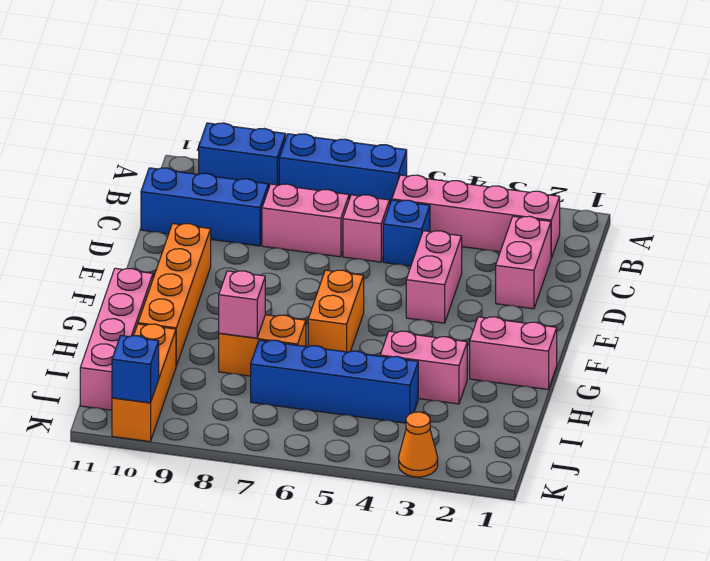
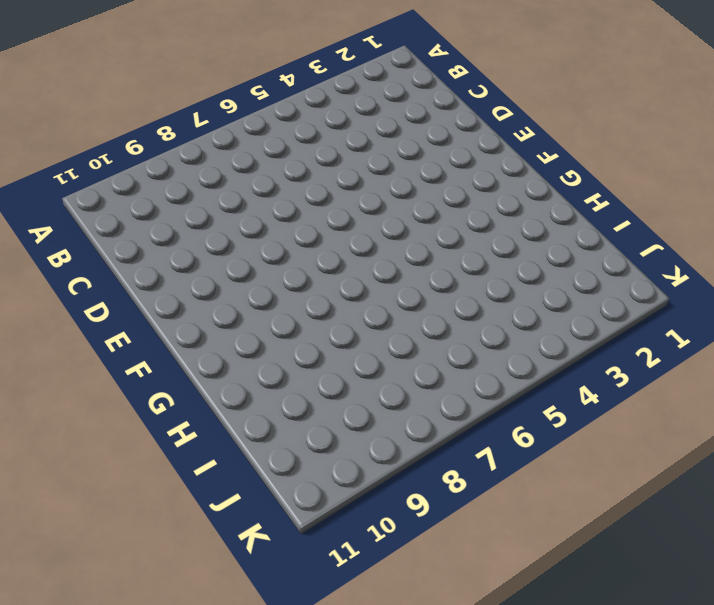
none -> blue brick A6:A8 level 1
none -> blue brick A9:A10 level 1
none -> pink brick B2:B5 level 1

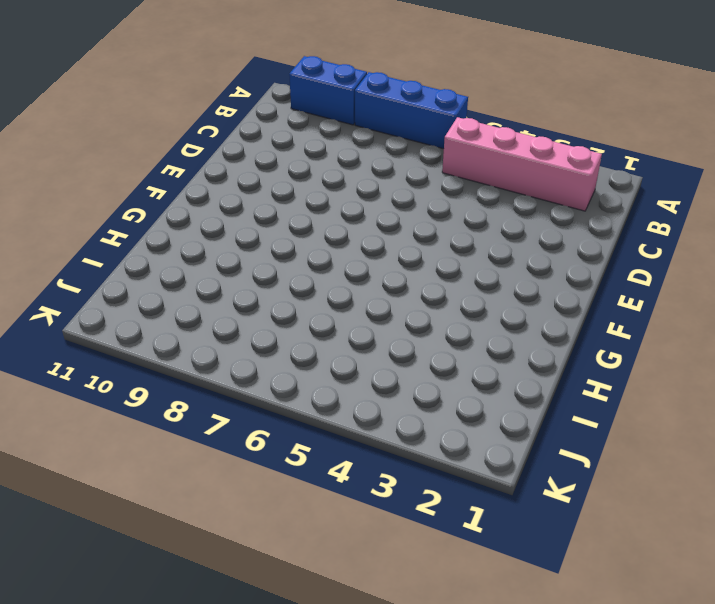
none -> pink brick C2:D2 level 1
none -> blue brick C5 level 1
none -> pink brick C6 level 1

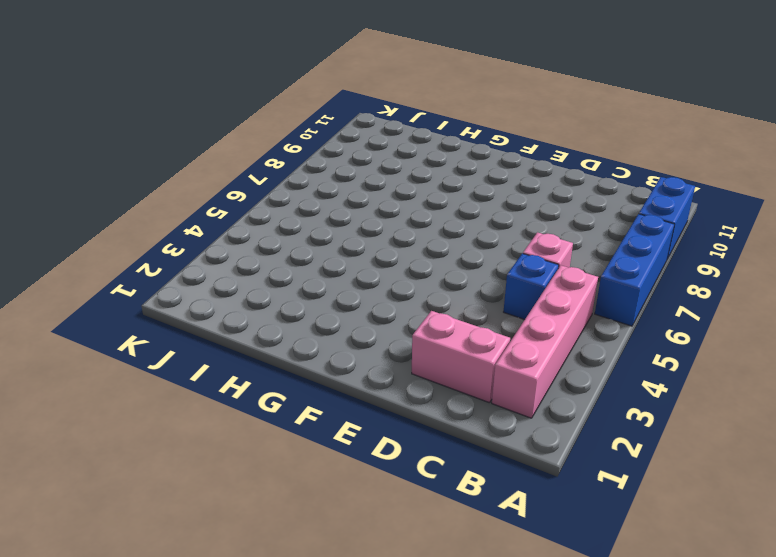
none -> pink brick C7:C8 level 1
none -> blue brick C9:C11 level 1
none -> pink brick D4:E4 level 1

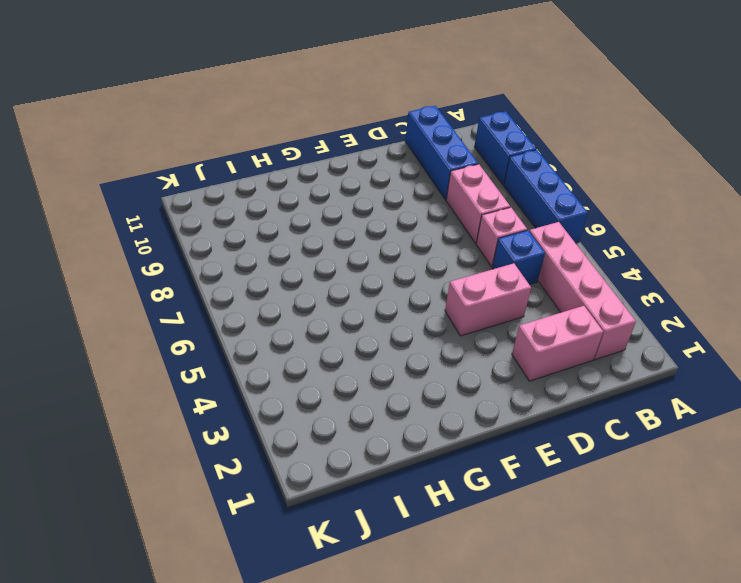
none -> orange brick E10:H10 level 1
none -> orange brick F6:G6 level 1
none -> pink brick G1:G2 level 1

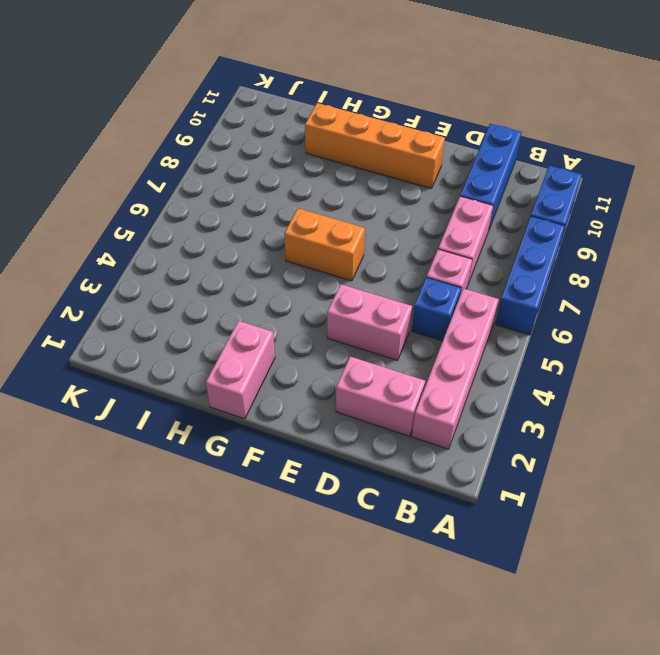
none -> pink brick G11:J11 level 1
none -> pink brick H3:H4 level 1
none -> orange brick H7:H8 level 1

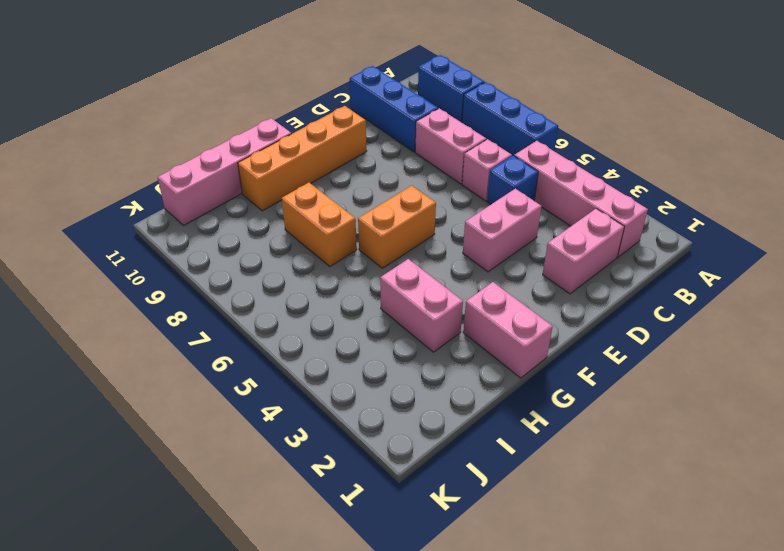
none -> blue brick I4:I7 level 1
none -> orange brick I10:K10 level 1
none -> orange cone K3 level 1

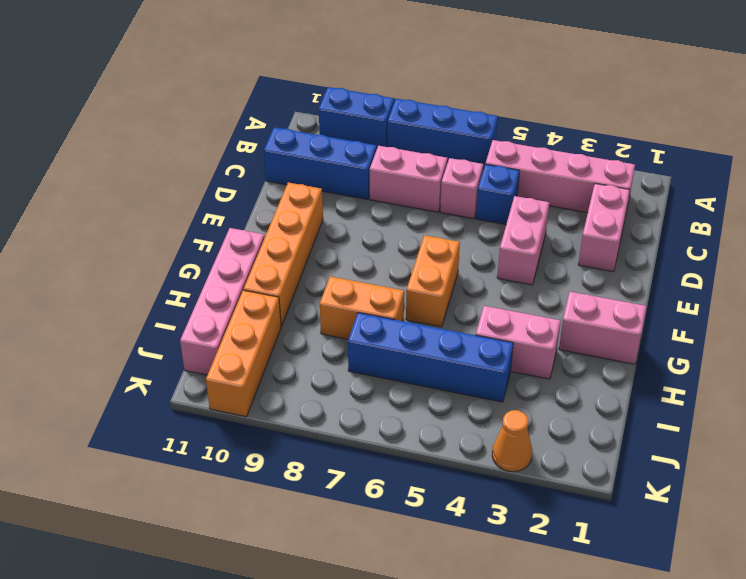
none -> pink brick H8 level 2
none -> blue brick K10 level 2

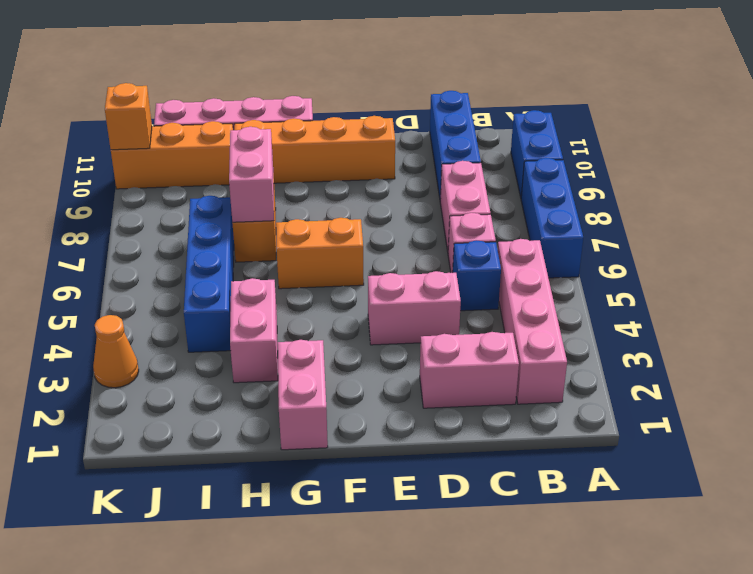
pink brick H7:H8 level 2 -> pink brick H8 level 2
orange brick K10 level 2 -> blue brick K10 level 2

